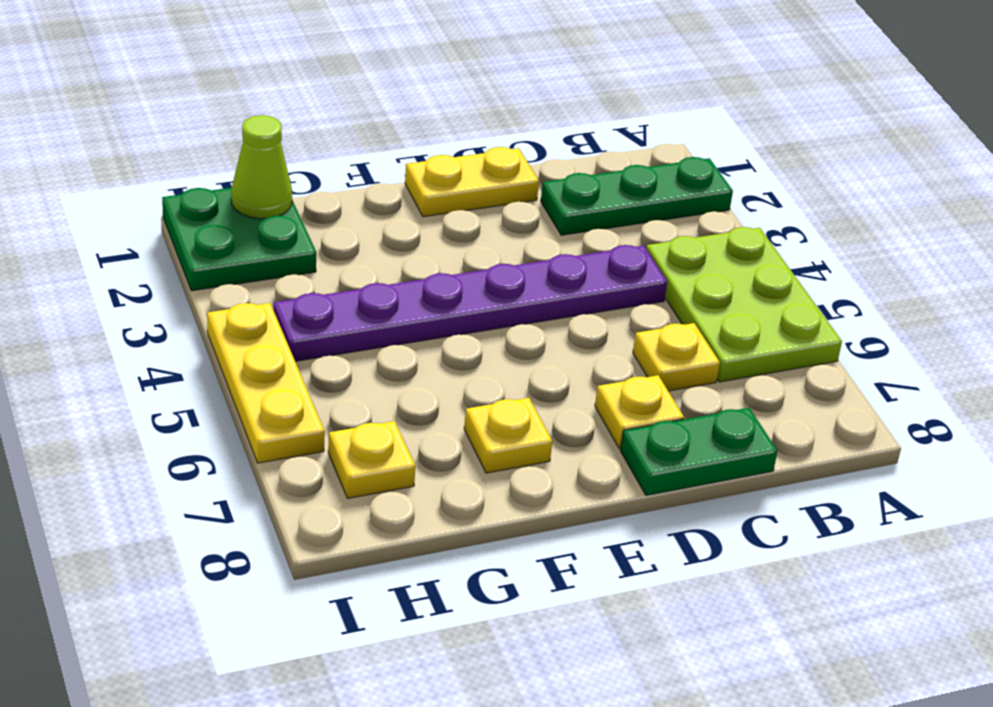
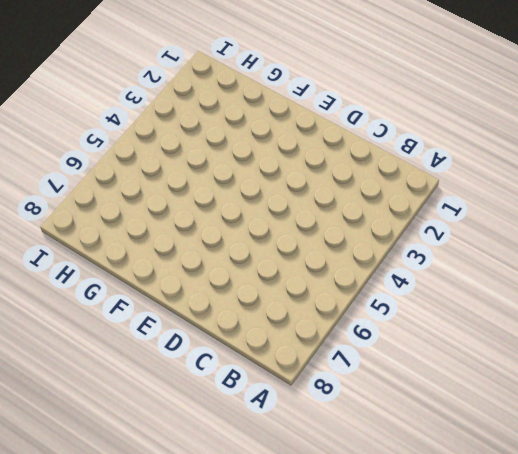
none -> green plate A2:C2 level 1
none -> lime plate A4:B6 level 1
none -> purple plate C4:H4 level 1

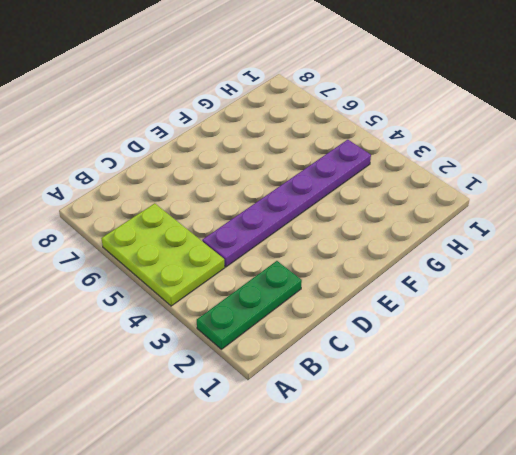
none -> yellow plate C6 level 1
none -> green plate C8:D8 level 1
none -> yellow plate D1:E1 level 1

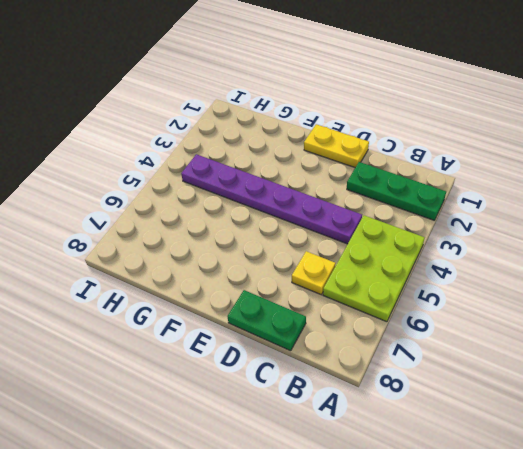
none -> yellow plate D7 level 1
none -> yellow plate F7 level 1
none -> green plate H1:I2 level 1

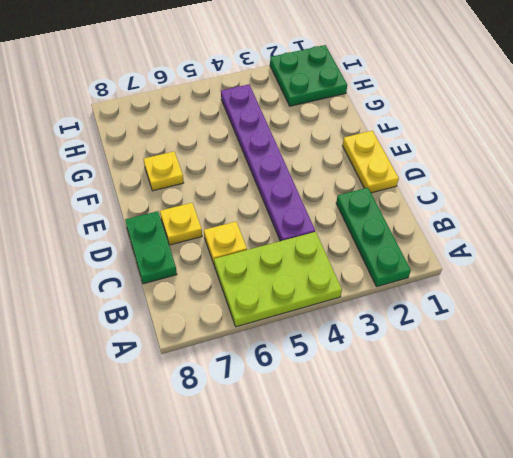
none -> yellow plate H7 level 1
none -> yellow plate I4:I6 level 1
none -> lime cone H1 level 2

